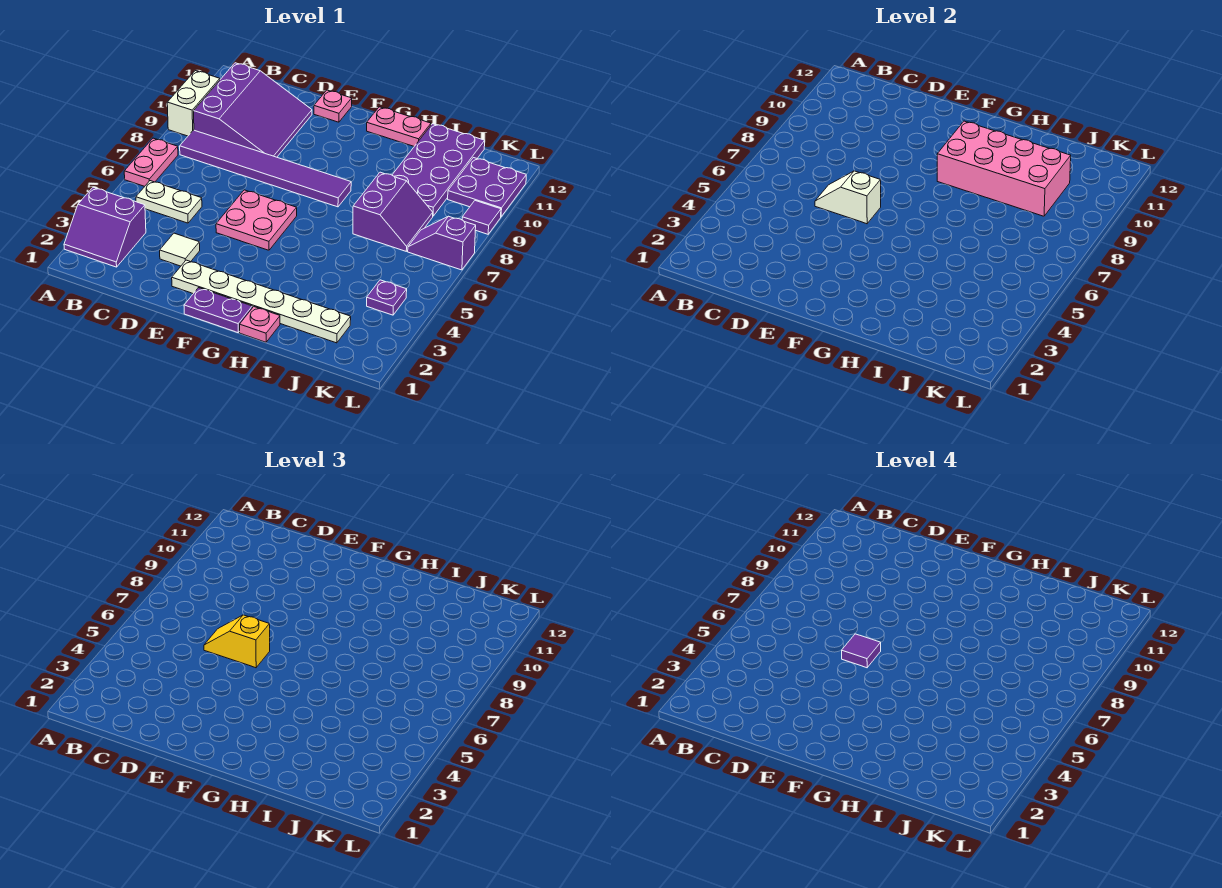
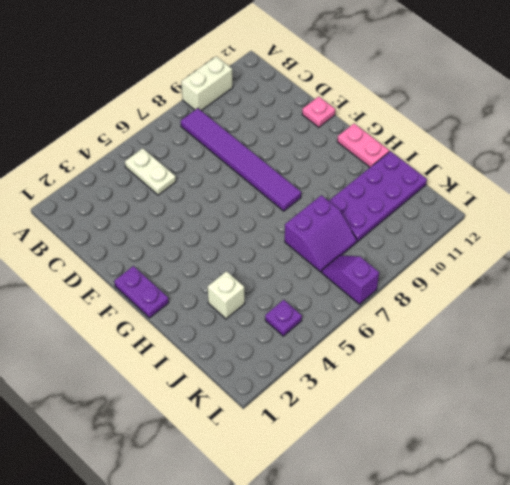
white brick I3 level 1 -> none
none -> purple slope A2:B3 level 1 top 3
none -> pink plate A6:A7 level 1
none -> purple slope B9:D11 level 1 top B

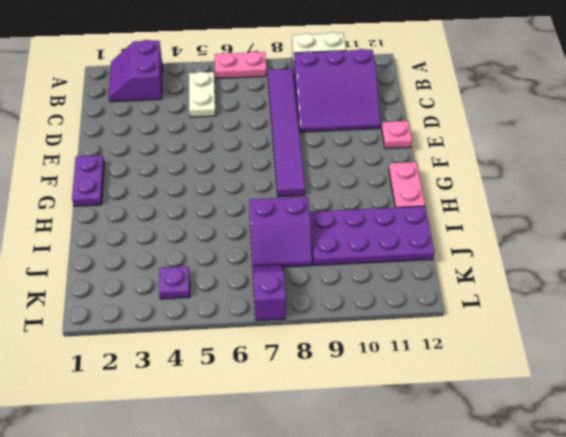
none -> white tile D3 level 1
none -> white plate E2:J2 level 1
none -> pink plate E5:F6 level 1

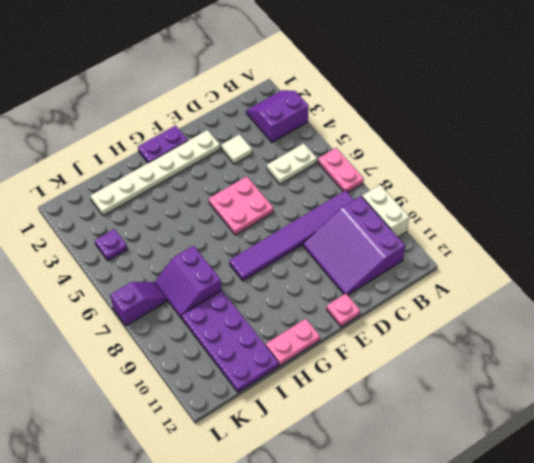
none -> pink plate H1 level 1
none -> purple plate K10:L11 level 1
none -> purple tile L9 level 1

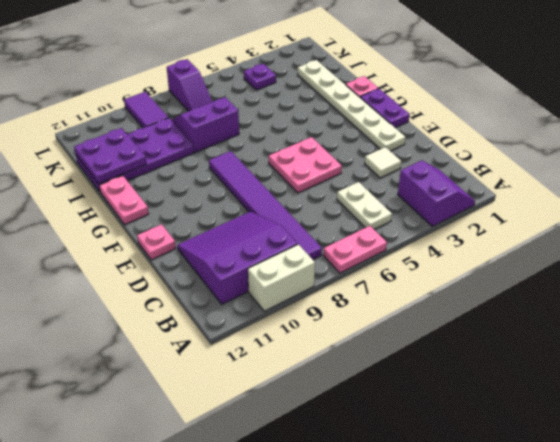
purple plate I11:J12 level 2 -> purple plate K10:L11 level 1
purple tile K9:L9 level 1 -> purple tile L9 level 1
none -> white slope D6:E6 level 2 top E
none -> pink brick G9:J10 level 2
none -> yellow slope D6:E6 level 3 top E

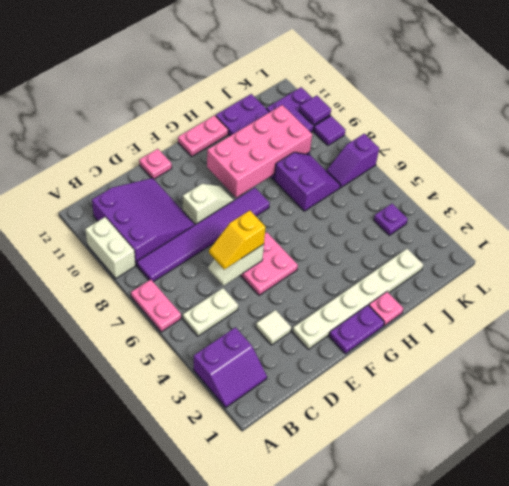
white slope E9:F9 level 1 top E -> none
purple tile L10 level 2 -> purple tile E6 level 4

